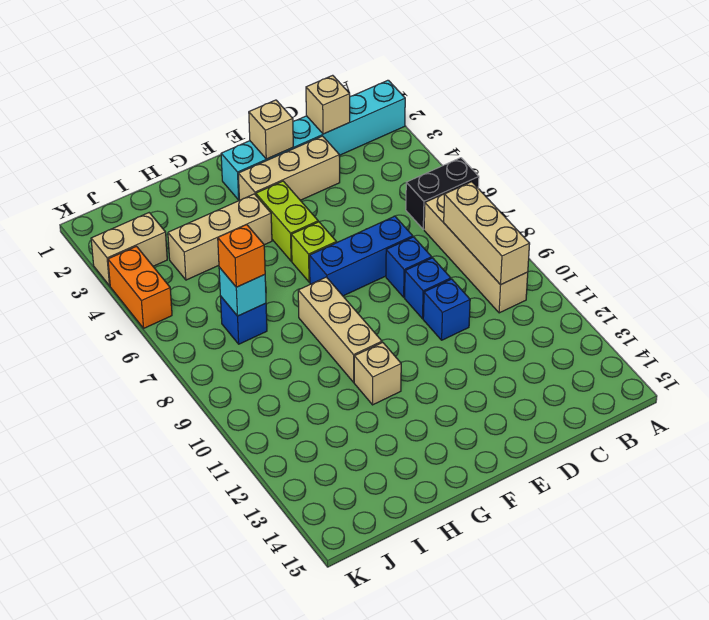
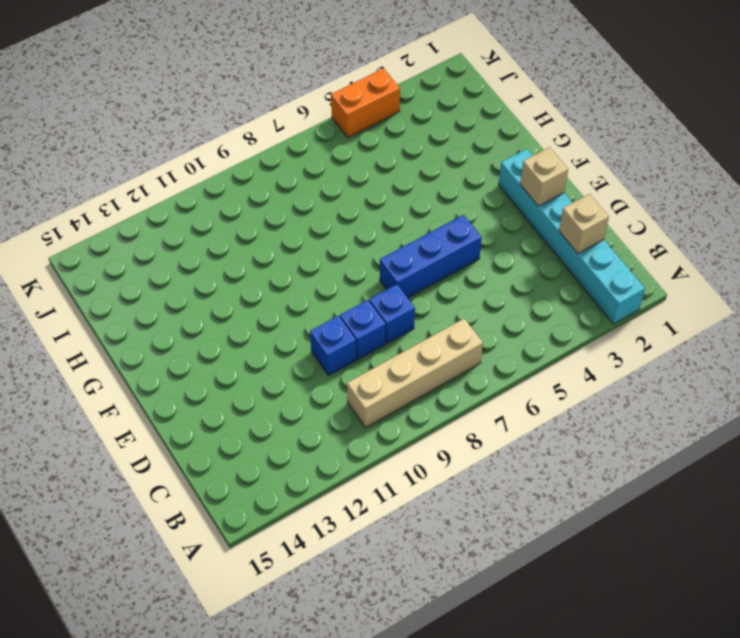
blue brick E5:E7 level 1 -> blue brick D7:F7 level 1
none -> black brick A6:B6 level 1
none -> tan brick D3:F3 level 1
none -> lime brick F4:F5 level 1

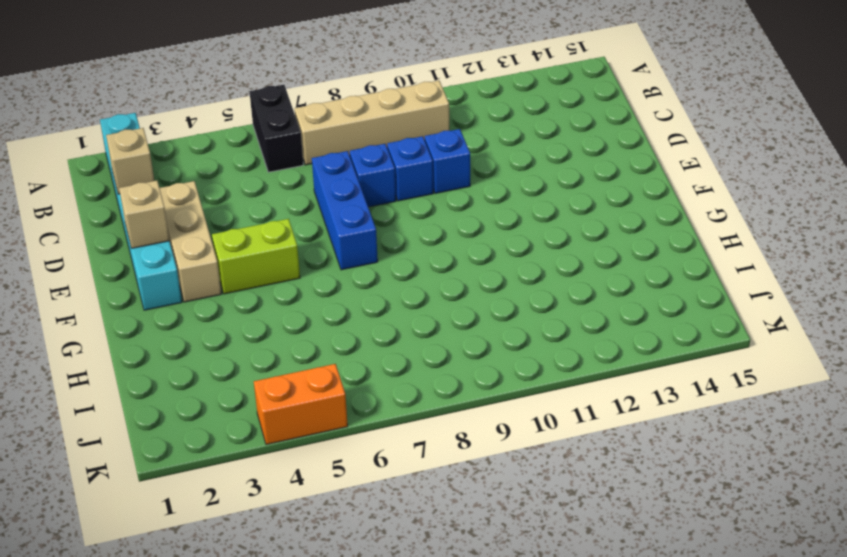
none -> lime brick F6 level 1
none -> tan brick G4:I4 level 1
none -> tan brick G8:G10 level 1

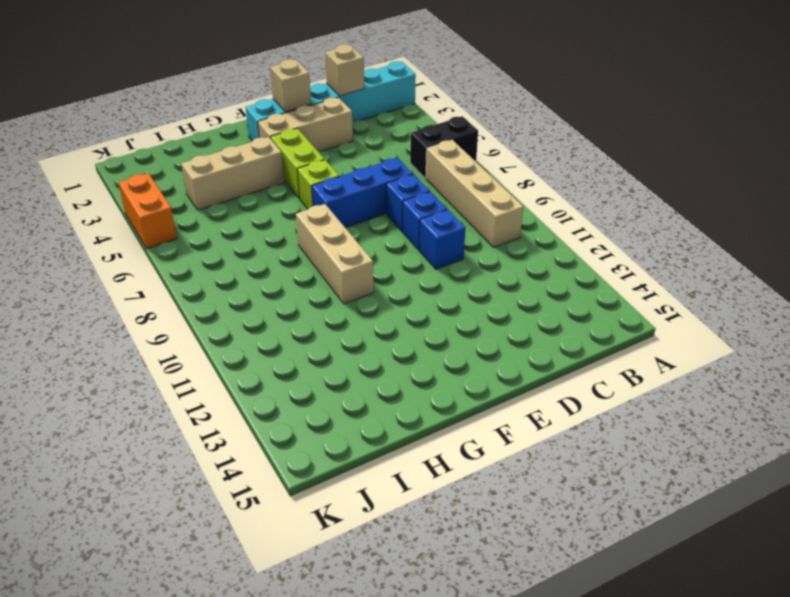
none -> tan brick G11 level 1
none -> blue brick I7 level 1
none -> tan brick J3:K3 level 1

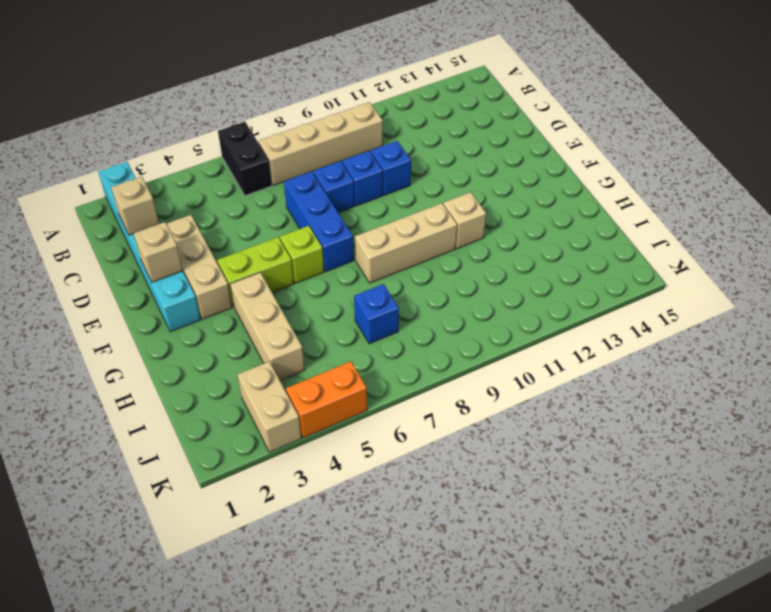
none -> tan brick B8:B10 level 2
none -> cyan brick I7 level 2
none -> orange brick I7 level 3

